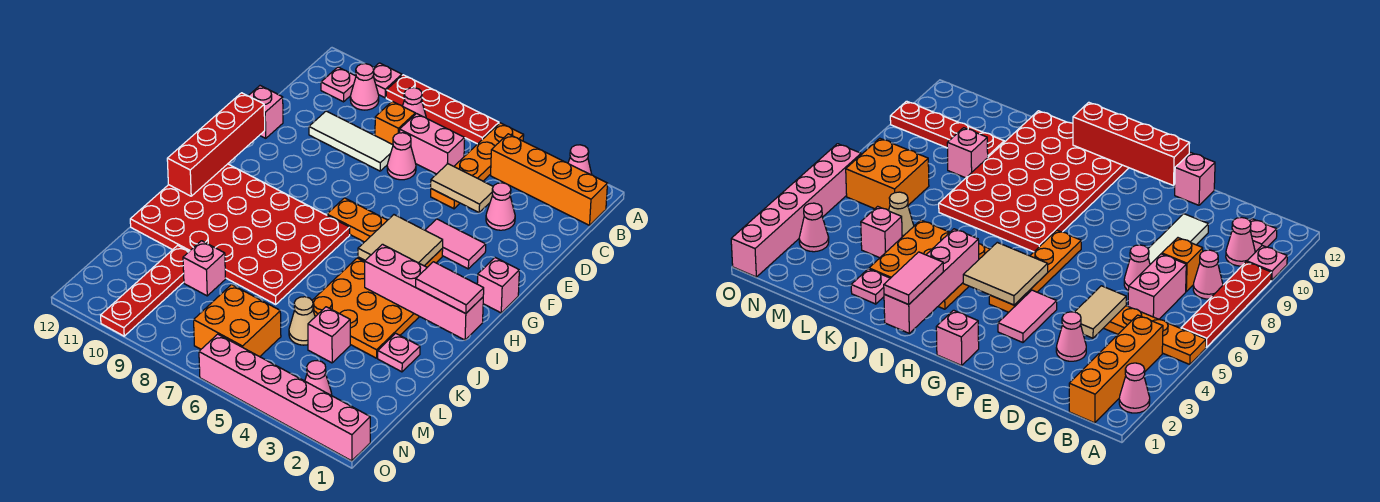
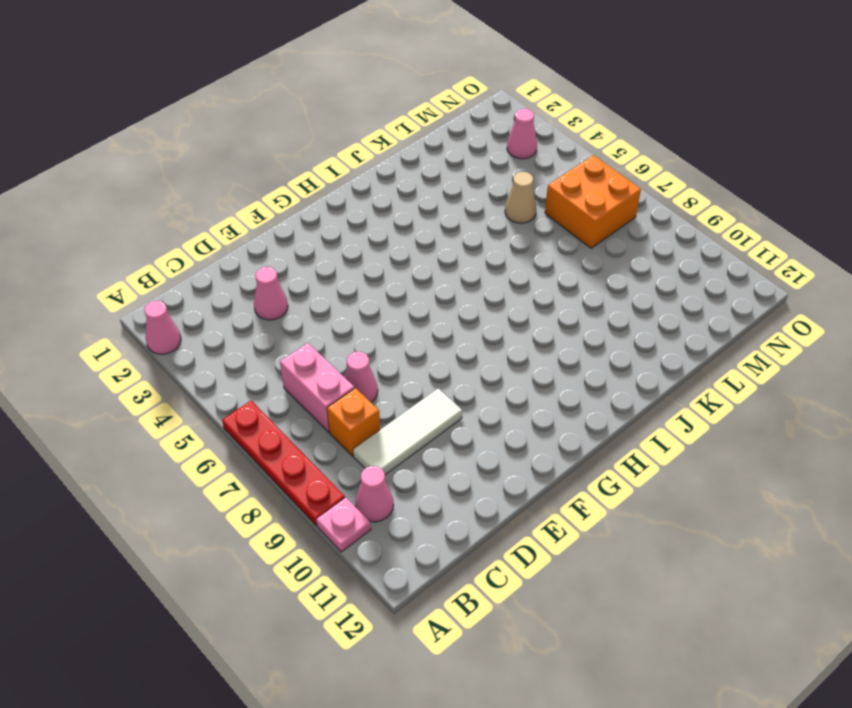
white tile C9:E9 level 1 -> white tile D8:D10 level 1
none -> orange plate A5:D5 level 1
none -> orange brick B1:B4 level 1
none -> pink cone B8 level 1
none -> pink plate B11 level 1

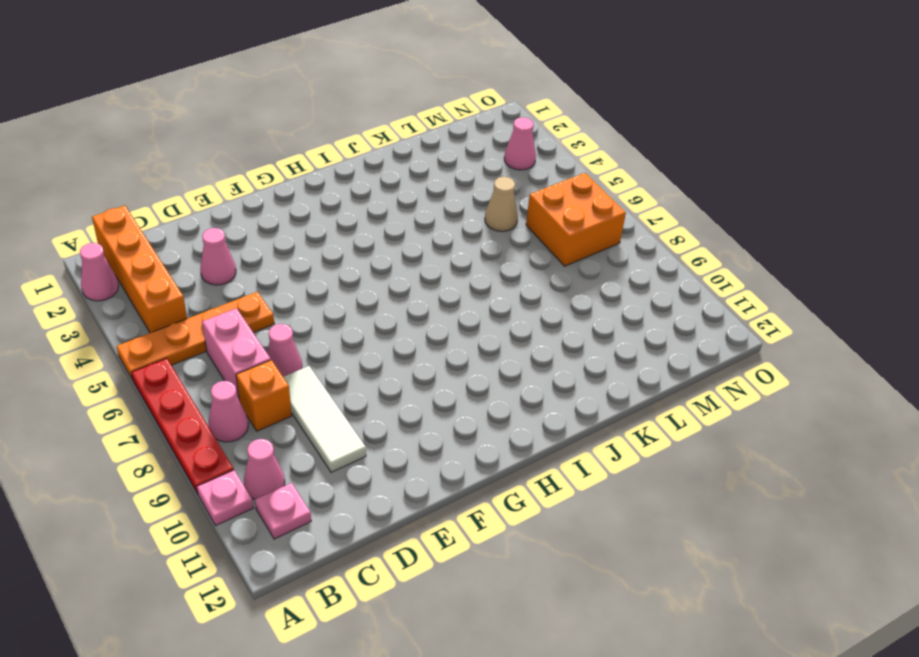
none -> pink brick E12 level 1
none -> pink tile F3:F4 level 1
none -> pink brick G1 level 1
none -> orange plate G4:G7 level 1

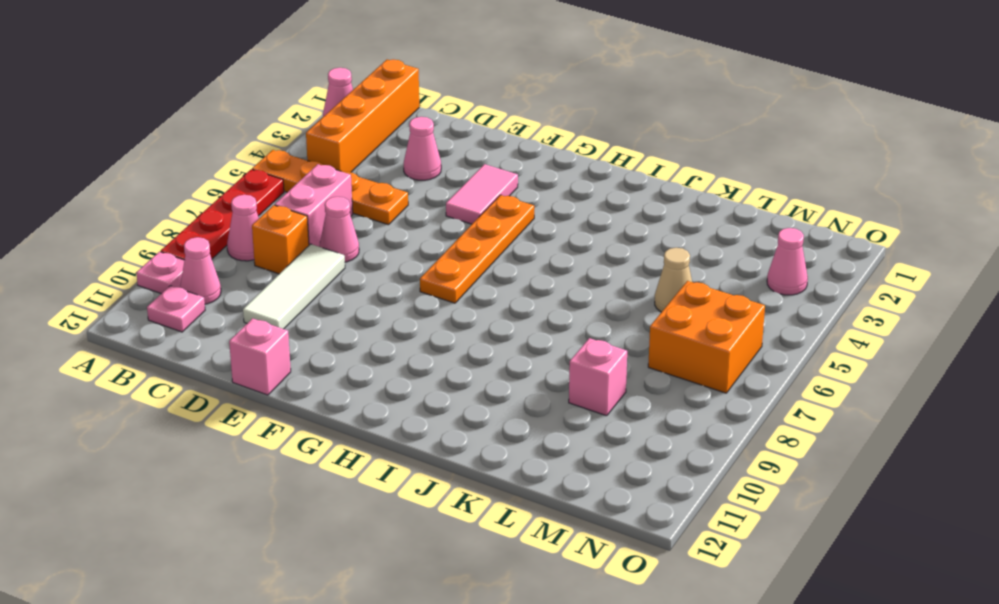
none -> pink brick G1 level 1
none -> red plate H7:K12 level 1
none -> orange plate I3:K5 level 1
none -> pink plate K2 level 1

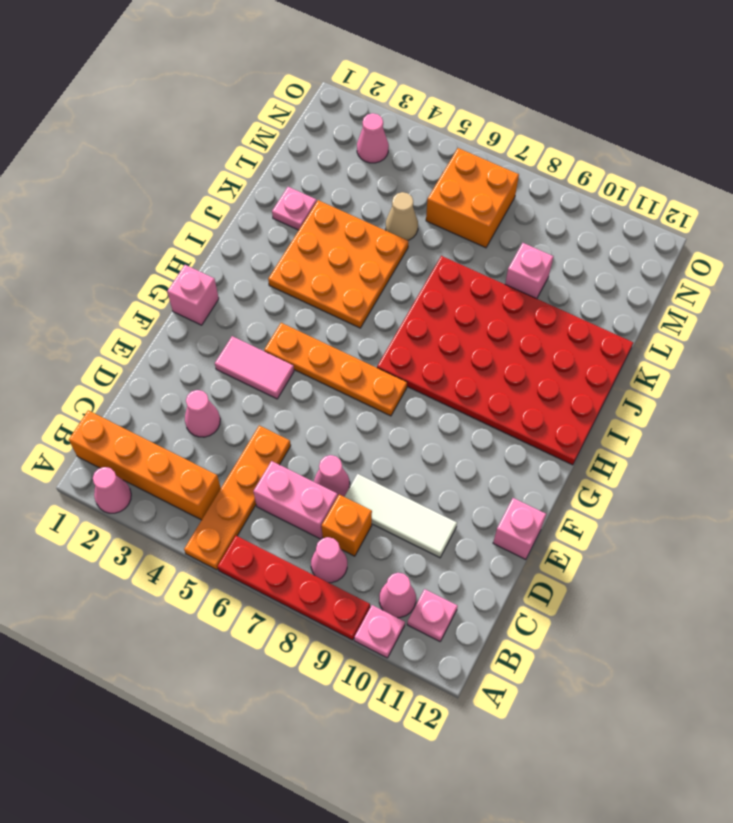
none -> pink brick L4 level 1
none -> red plate L10:O10 level 1
none -> pink brick O1:O6 level 1
none -> tan tile D4:D5 level 2

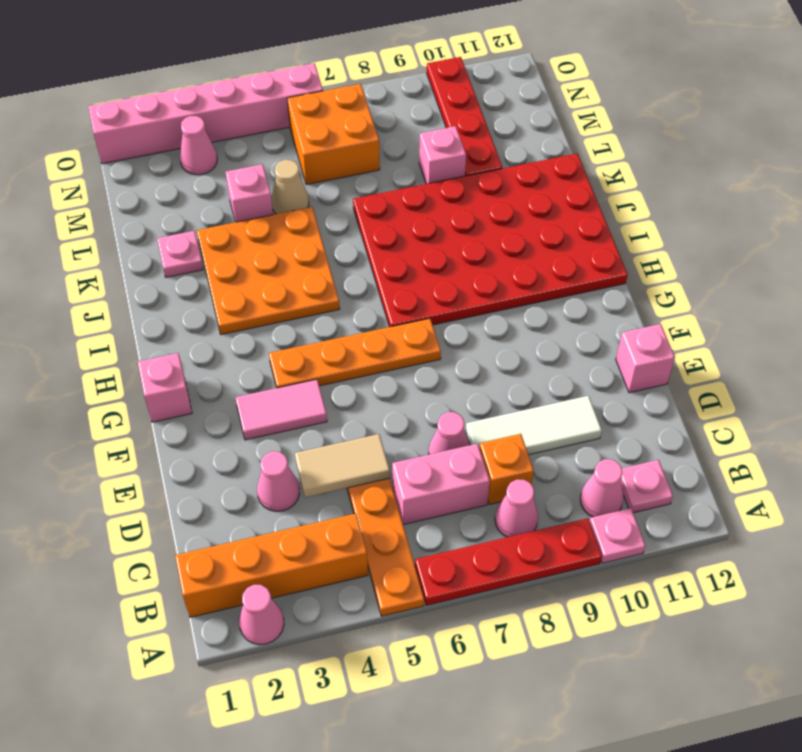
none -> red brick F12:I12 level 2
none -> tan tile G4:H5 level 2
none -> pink brick I1:I4 level 2
none -> pink tile I1:I2 level 3

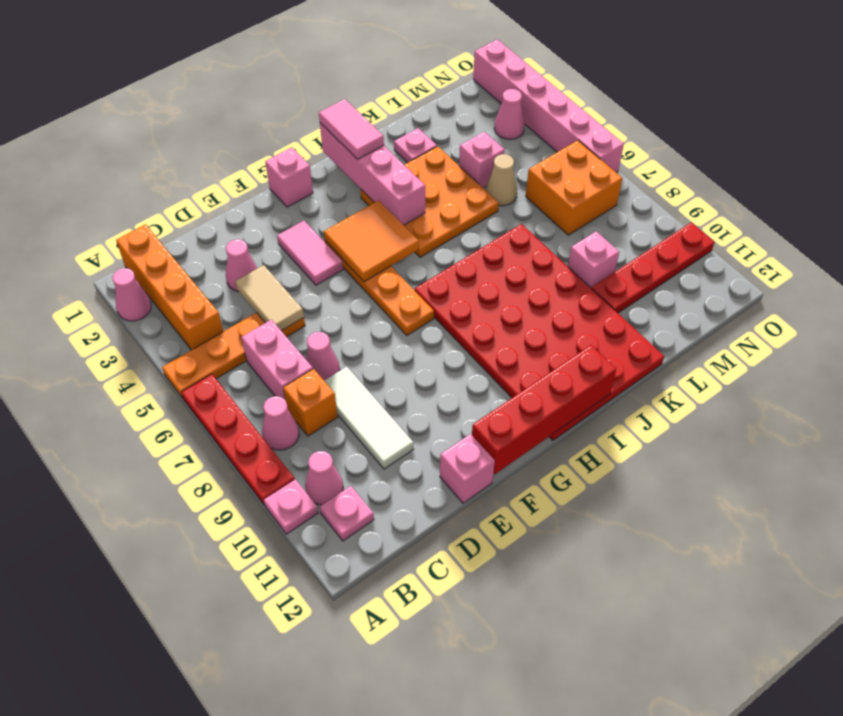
orange tile G4:H5 level 2 -> tan tile G4:H5 level 2

